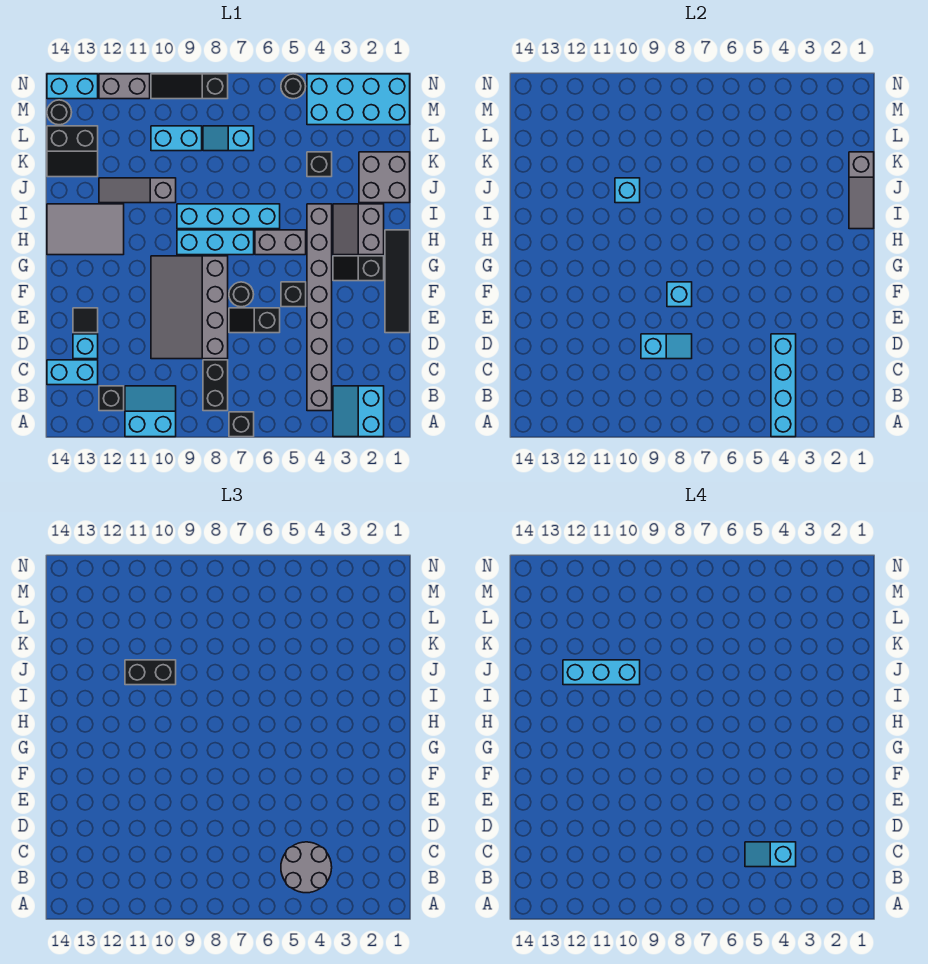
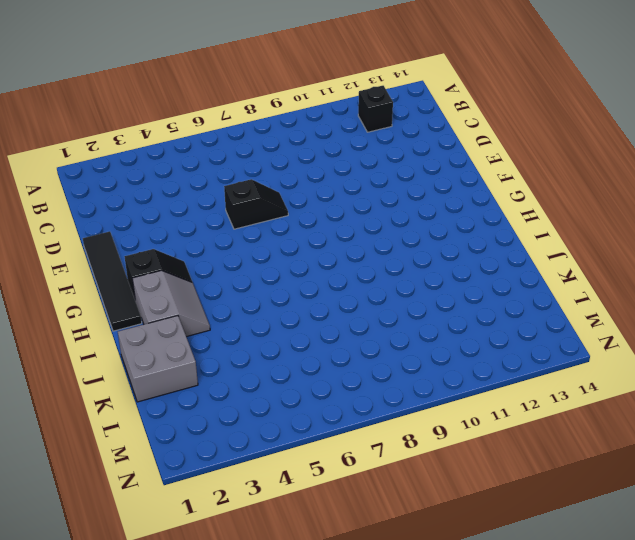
none -> cyan slope A2:B3 level 1 top 2
none -> black brick A7 level 1
none -> cyan slope A10:B11 level 1 top A
none -> grey brick B4:I4 level 1

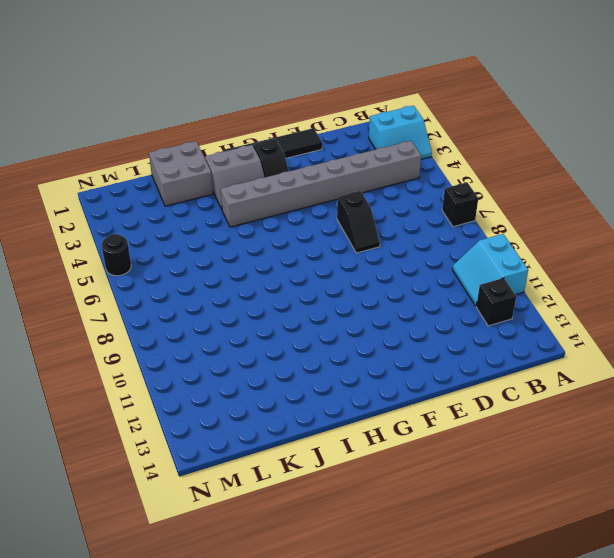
none -> black brick B8:C8 level 1
none -> cyan brick C13:C14 level 1
none -> grey slope D8:G10 level 1 top 8
none -> cyan brick D13 level 1

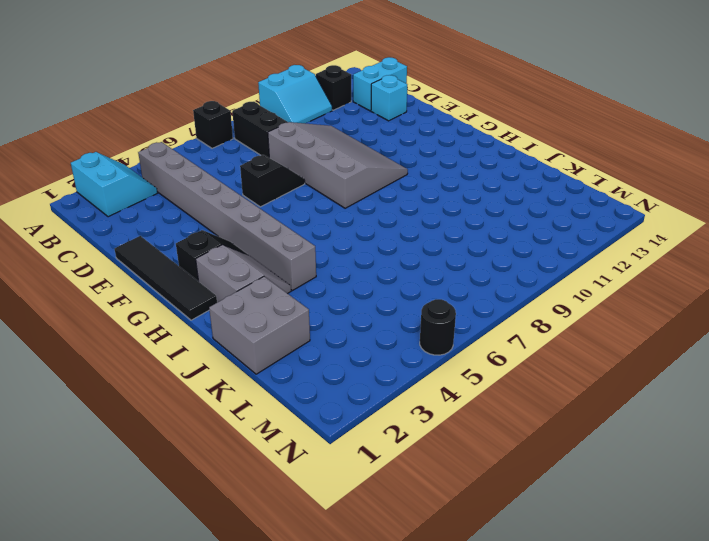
none -> black tile E13 level 1
none -> black brick F5 level 1
none -> black round brick F7 level 1
none -> grey brick H5:H6 level 1

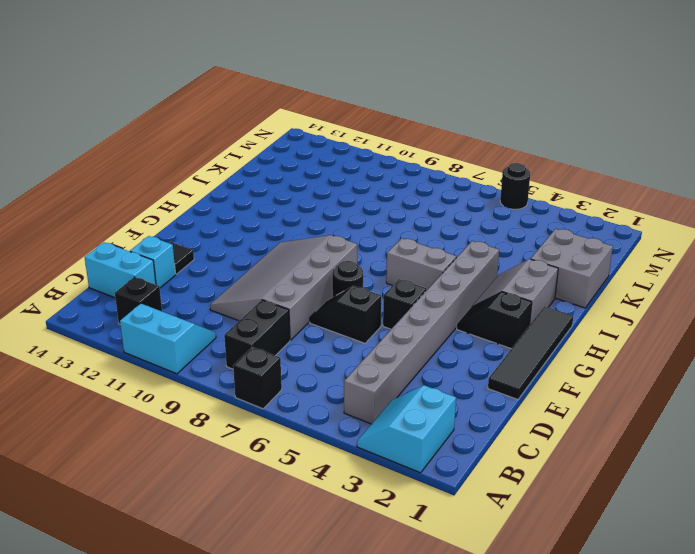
none -> cyan brick H7:H9 level 1
none -> grey tile H12:I14 level 1
none -> cyan brick I6:I9 level 1
none -> grey slope J10:J12 level 1 top 10

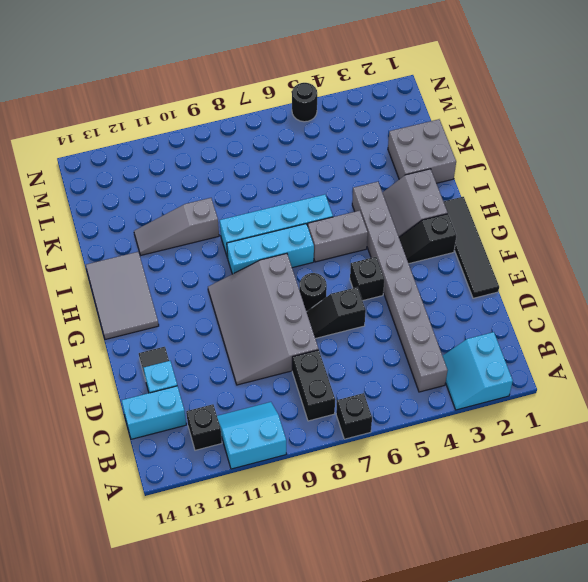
grey tile G13:I14 level 1 -> grey tile H12:I14 level 1
none -> black brick K4 level 1
none -> black slope K13:L14 level 1 top L
none -> cyan slope L7:L8 level 1 top 7
none -> cyan brick L9:L10 level 1

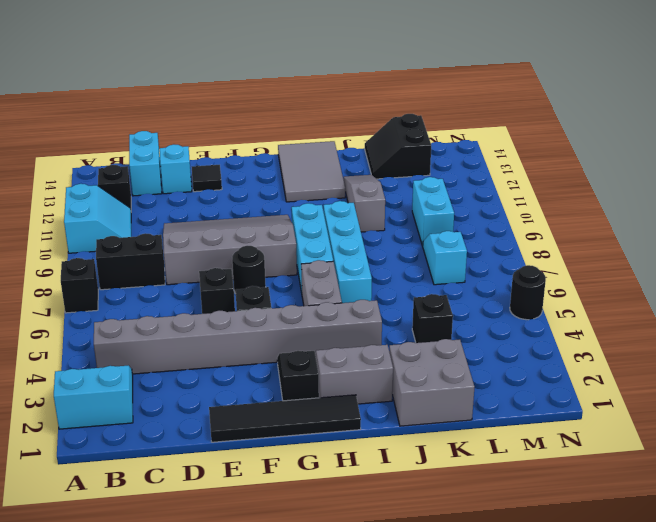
none -> cyan brick M1:N4 level 1
none -> black round brick M14 level 1
none -> black slope N8:N10 level 1 top 8
none -> grey brick N11:N12 level 1

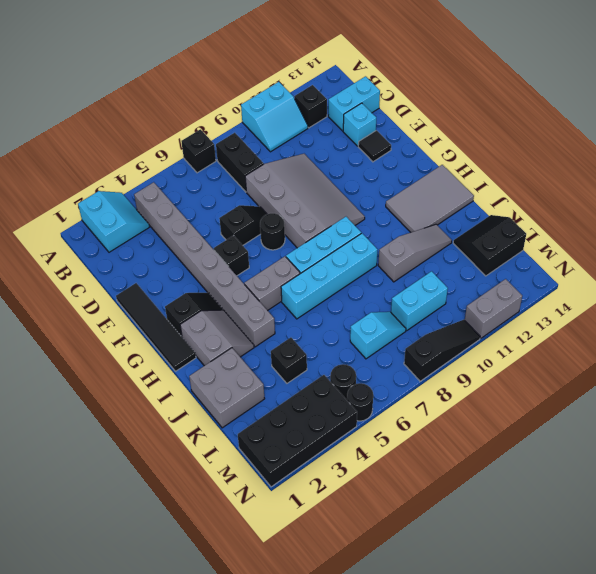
black brick M1:N4 level 1 -> cyan brick M1:N4 level 1
black round brick M5 level 1 -> black round brick M14 level 1
none -> cyan brick N13:N14 level 1
none -> cyan brick A4:D4 level 2
none -> cyan slope D8:D9 level 2 top 9
none -> cyan brick F8 level 2

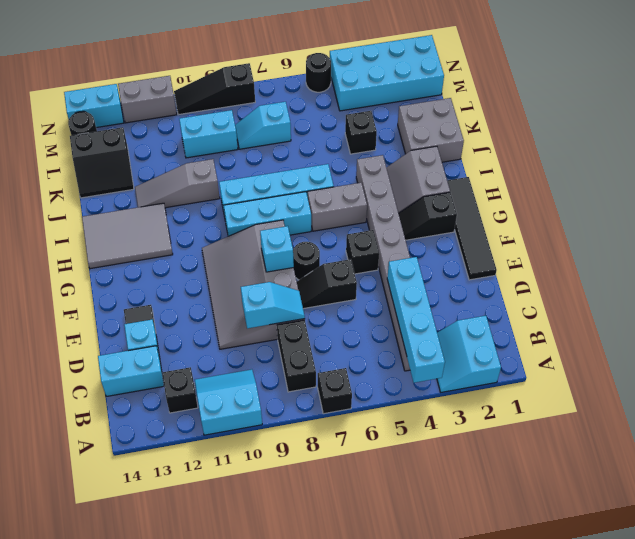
none -> grey slope I1:K1 level 2 top K
none -> cyan brick J10 level 2
none -> grey round brick B4:C5 level 3
none -> black brick J10:J11 level 3

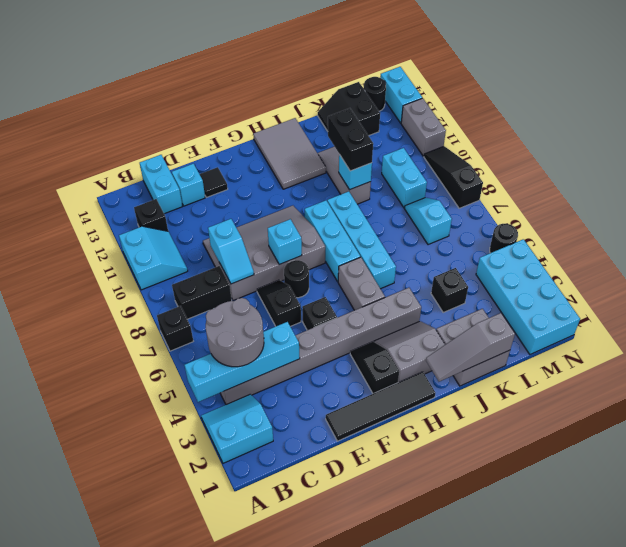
none -> cyan slope C4:C5 level 4 top 4
none -> cyan brick J10:J12 level 4

